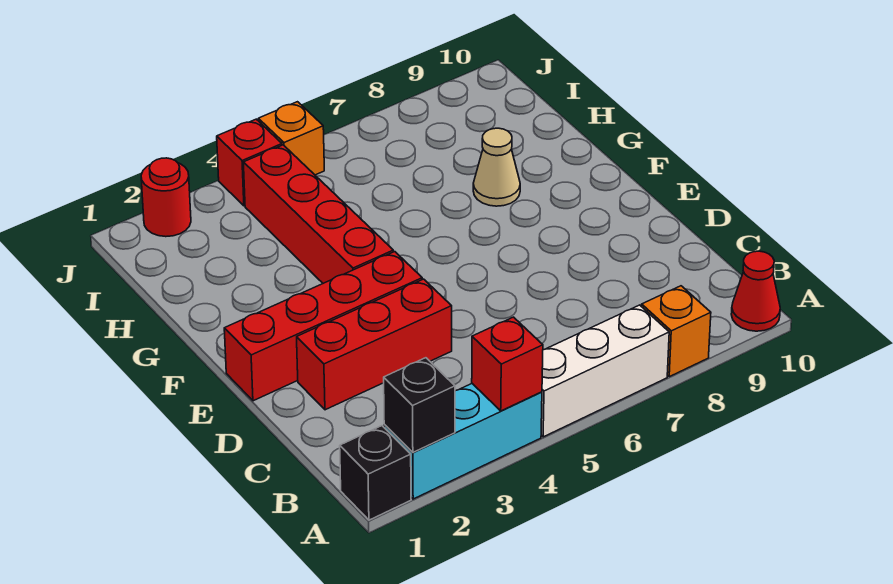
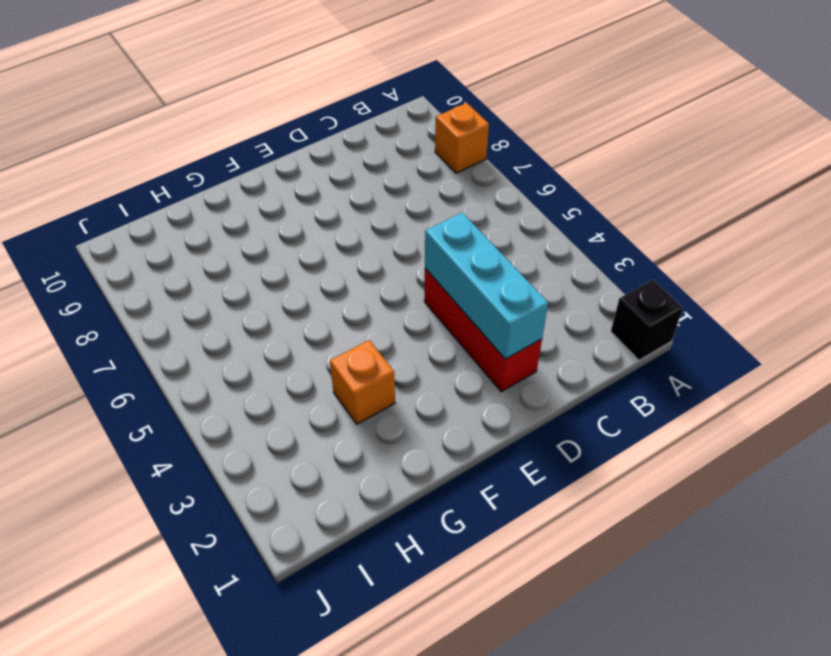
cyan brick D2:D4 level 2 -> cyan brick A2:A4 level 1
orange brick G3 level 1 -> orange brick J5 level 1
none -> white brick A5:A7 level 1
none -> red cone A10 level 1
none -> red brick E1:E4 level 1

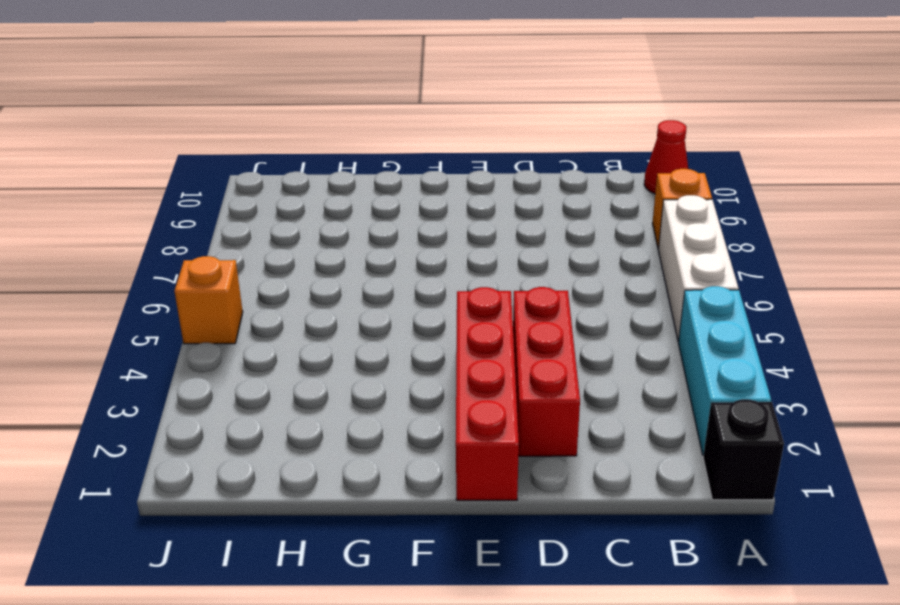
none -> red brick F4:I4 level 1
none -> tan cone G8 level 1
none -> red round brick J2 level 1

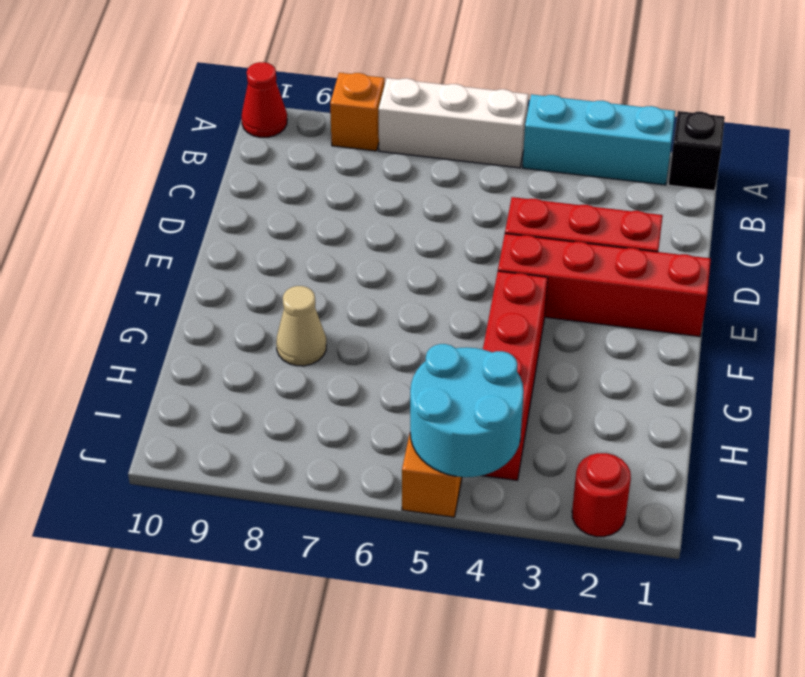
cyan round brick I4:J5 level 2 -> none
none -> red brick J4 level 1
none -> black brick A2 level 2
none -> red brick A4 level 2

